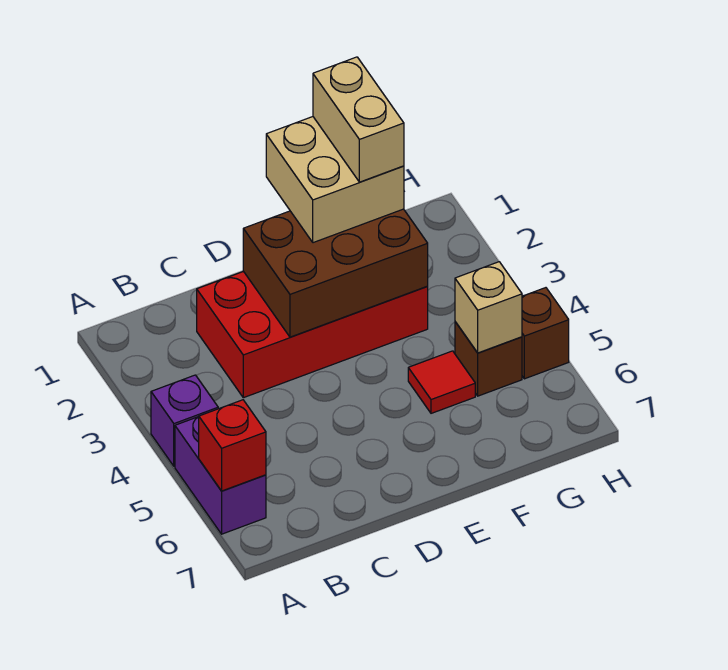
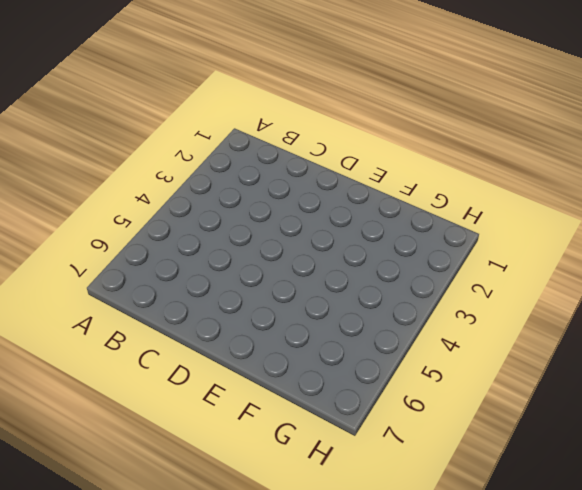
none -> purple brick A4 level 1
none -> purple brick A5:A6 level 1

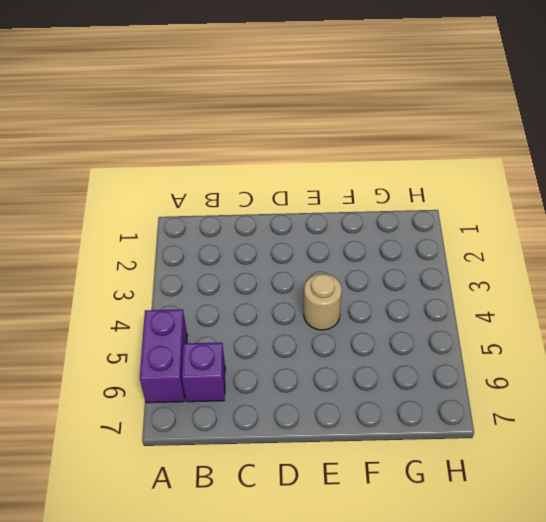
purple brick B6 level 1 -> purple brick A4 level 1
tan round brick E4 level 1 -> none
none -> red brick C2:F3 level 1
none -> red tile F5 level 1

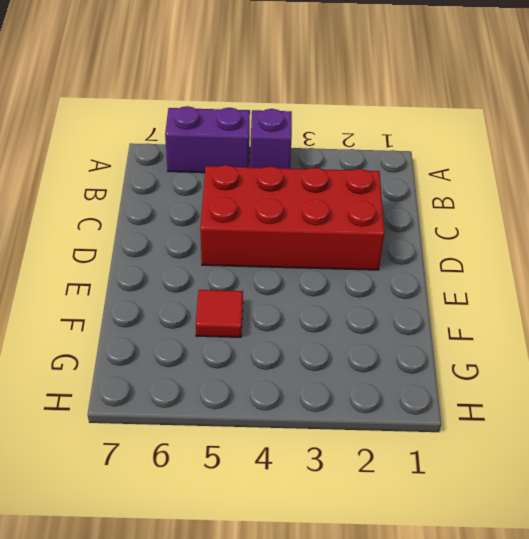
red brick C2:D5 level 1 -> red brick C2:F3 level 1
none -> brown brick G5 level 1
none -> brown brick H5 level 1

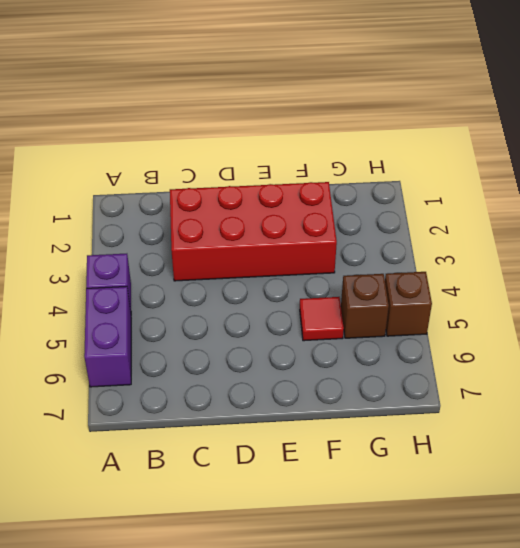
none -> red brick A6 level 2
none -> brown brick D2:F3 level 2

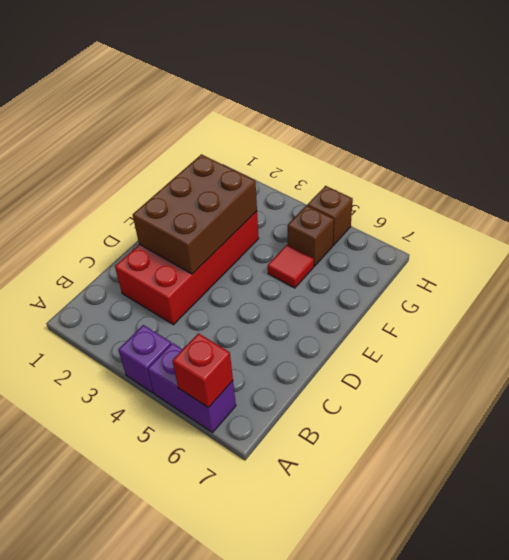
none -> tan brick G5 level 2
none -> tan brick E1:F2 level 3

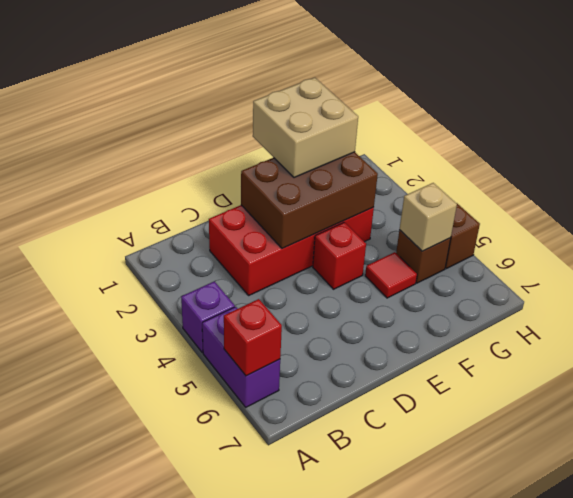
red brick E4 level 1 -> none
none -> tan brick F1:F2 level 4

